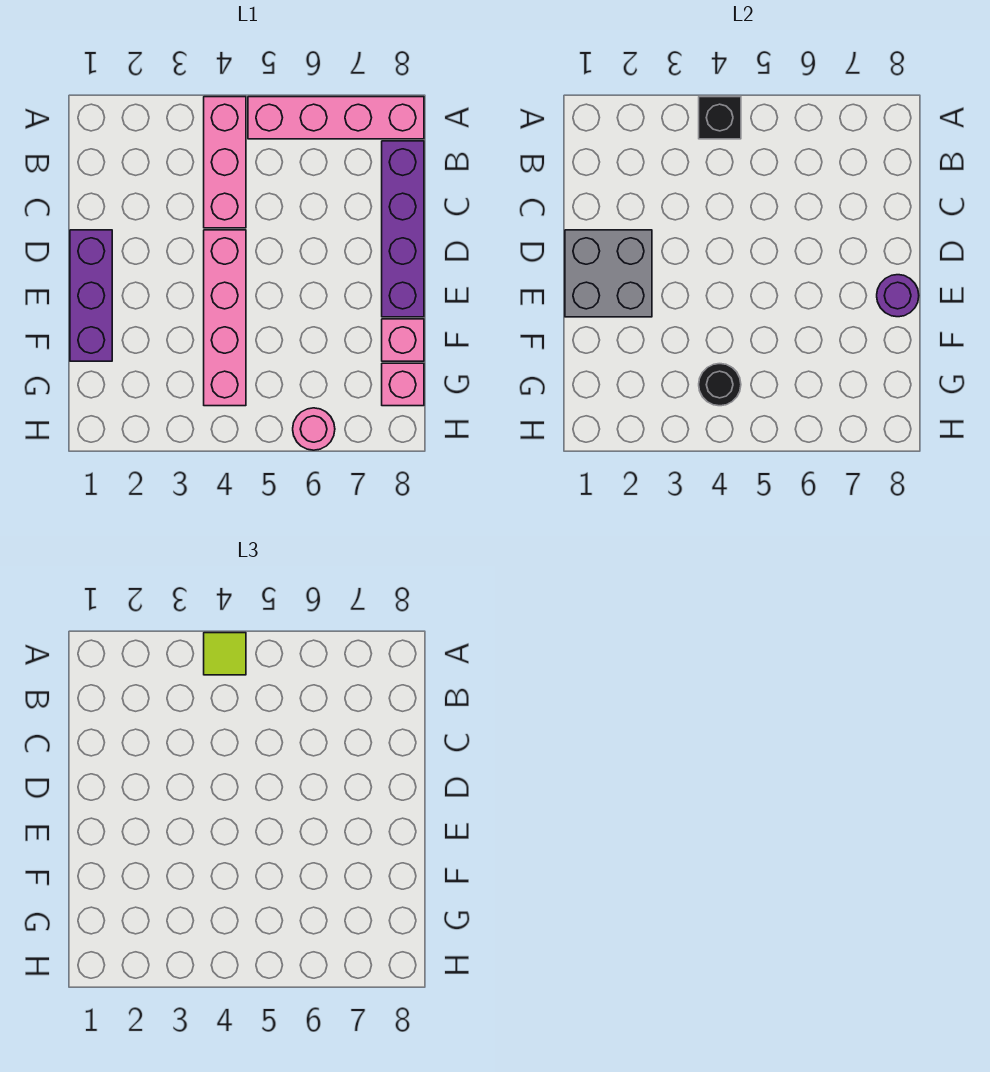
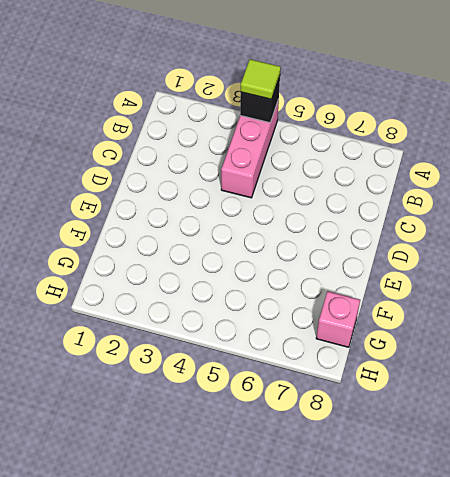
none -> pink brick A5:A8 level 1
none -> purple brick B8:E8 level 1
none -> purple brick D1:F1 level 1

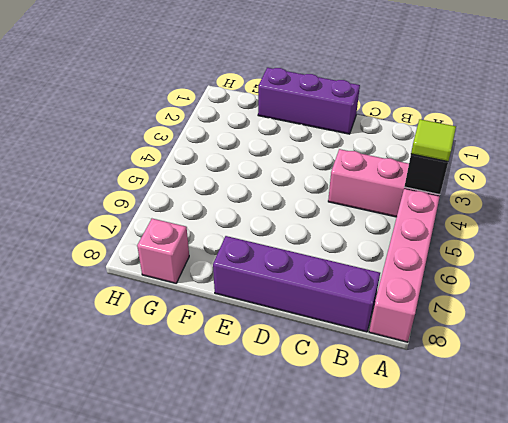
none -> pink brick D4:G4 level 1
none -> pink brick F8 level 1
none -> pink round brick H6 level 1

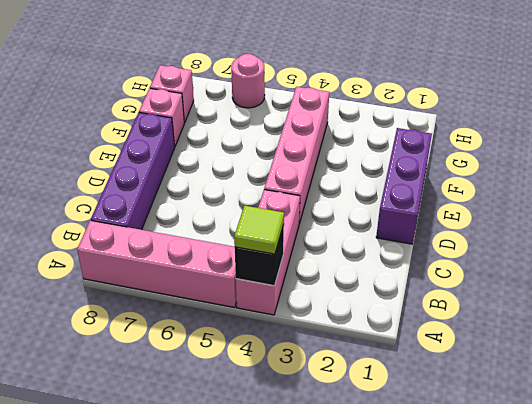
none -> grey brick D1:E2 level 2
none -> purple round brick E8 level 2
none -> black round brick G4 level 2

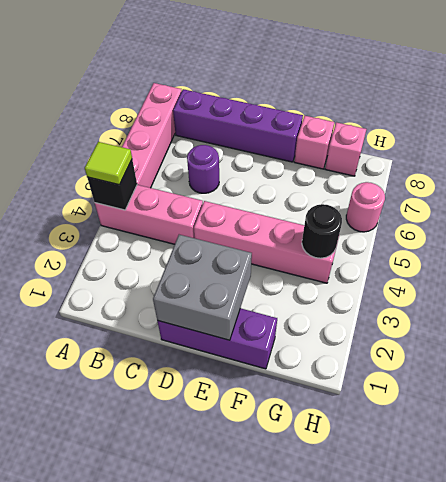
purple round brick C6 level 1 -> purple round brick E8 level 2

